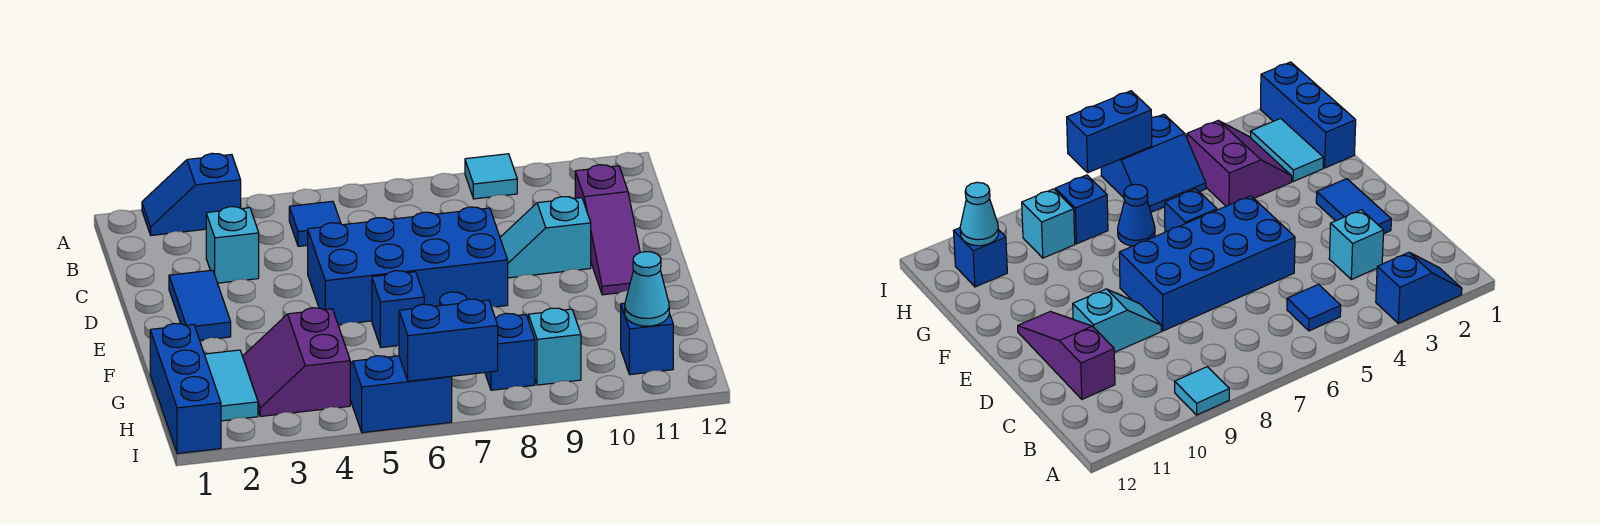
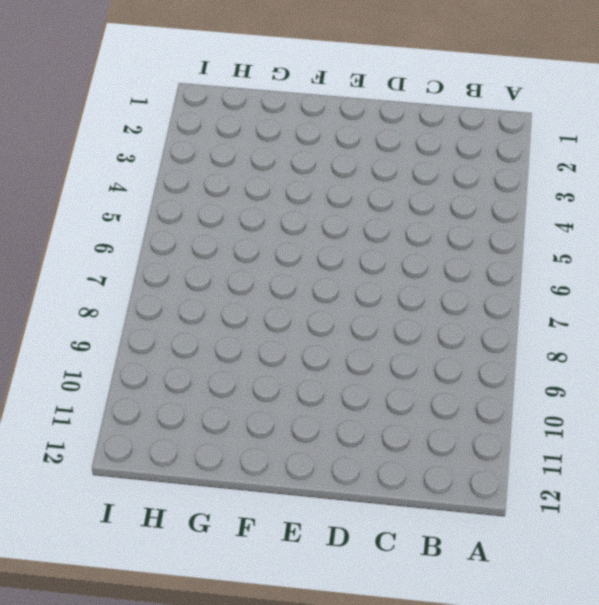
none -> blue slope A2:A3 level 1 top 3
none -> cyan tile A9 level 1
none -> blue tile B5 level 1

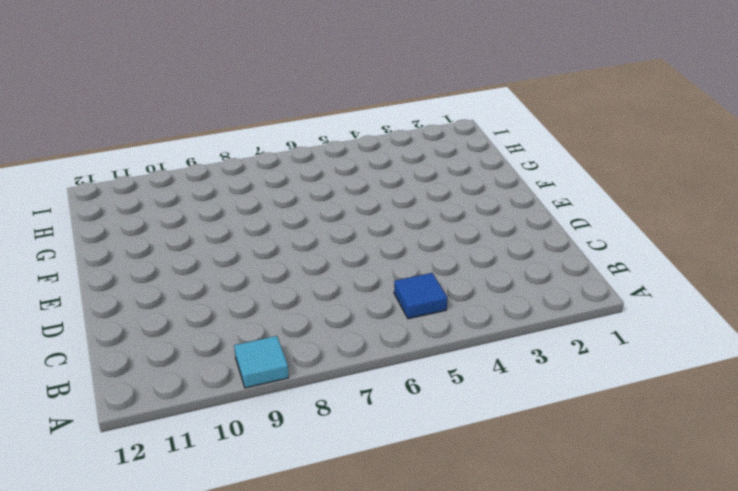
none -> blue slope A2:A3 level 1 top 3
none -> cyan brick C3 level 1
none -> purple slope C11:E11 level 1 top C

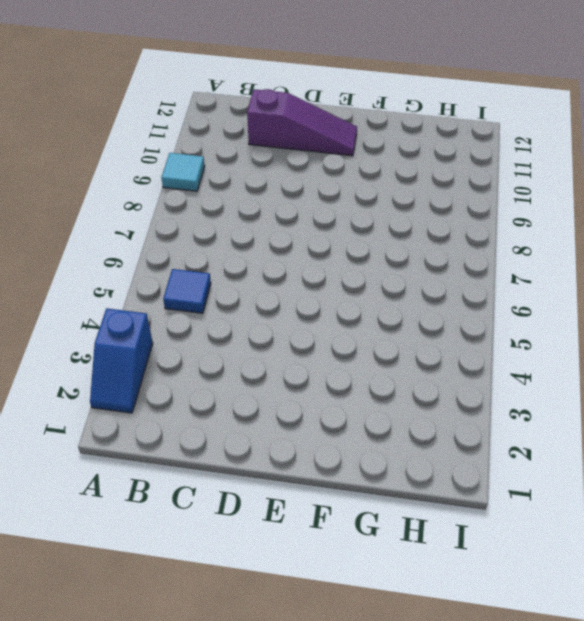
none -> cyan brick C3 level 1
none -> blue tile D2:E2 level 1
none -> blue brick D5:E8 level 1

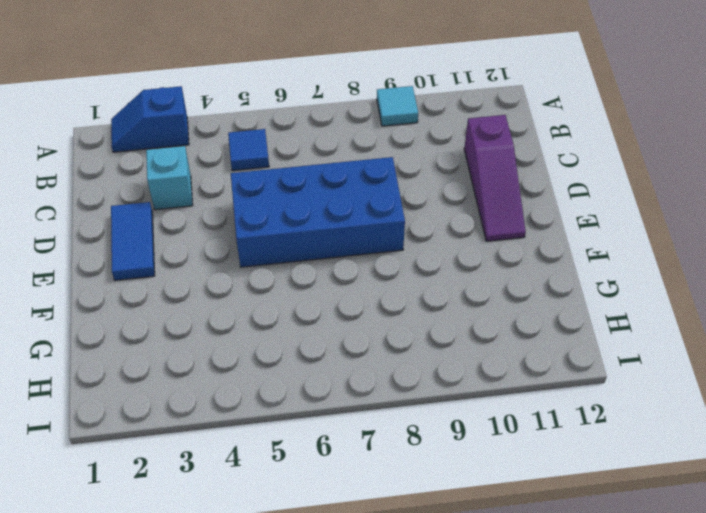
none -> cyan slope D9:D10 level 1 top 10
none -> blue brick F6 level 1
none -> blue brick G1:I1 level 1

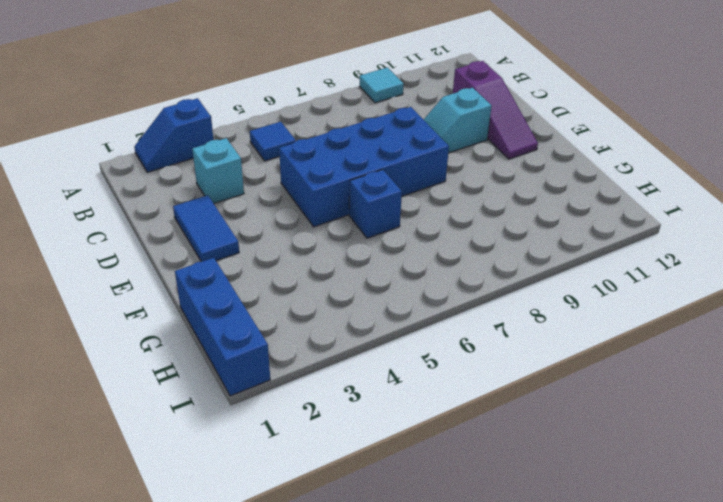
none -> cyan tile G2:H2 level 1
none -> purple slope G3:H4 level 1 top 4
none -> blue cone G7 level 1

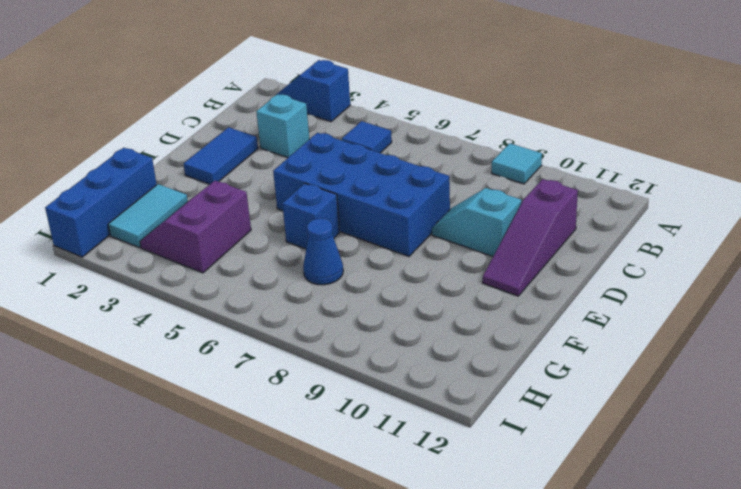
none -> blue slope H5:I6 level 1 top I
none -> blue brick H8 level 1
none -> cyan brick H9 level 1

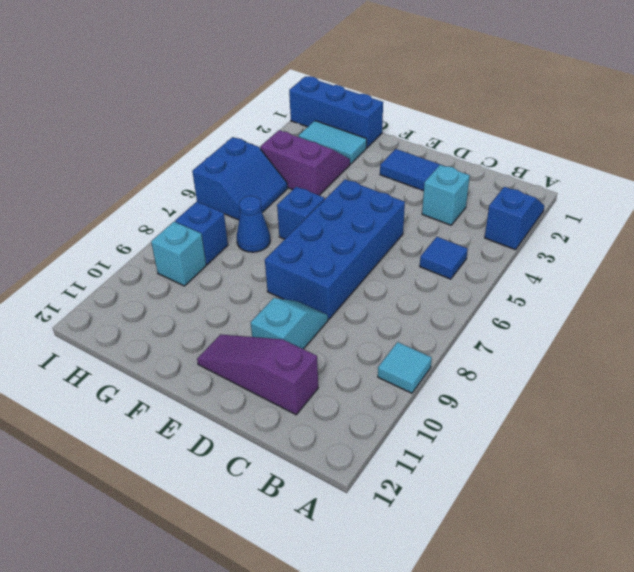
none -> blue brick H11 level 1
none -> cyan cone H11 level 2
none -> blue brick I6:I7 level 2

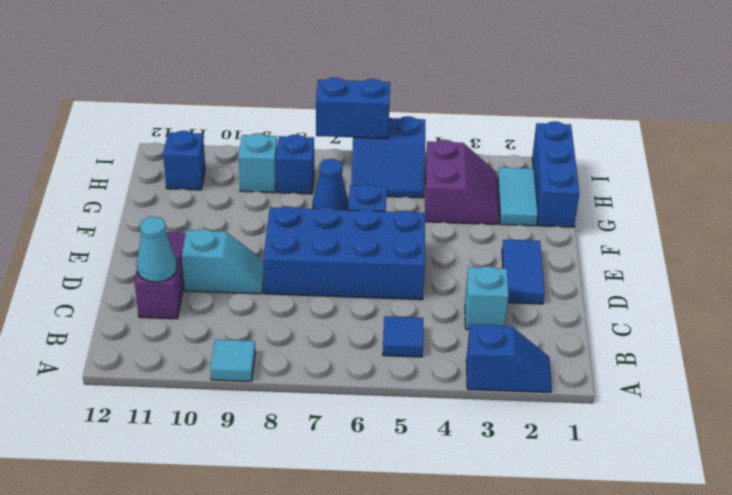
cyan cone C11 level 2 -> cyan cone H11 level 2

